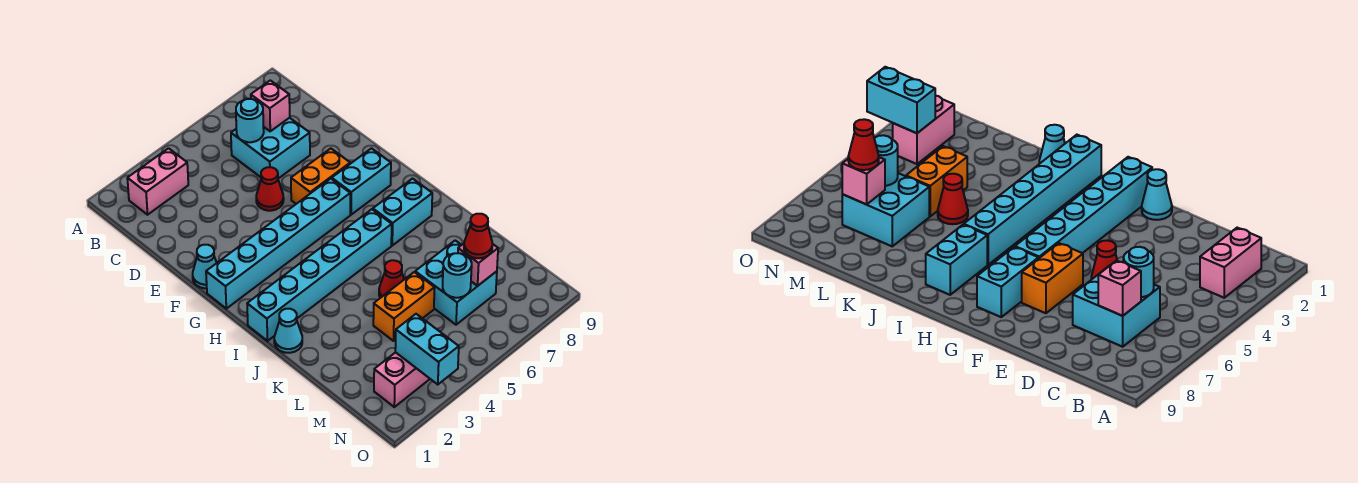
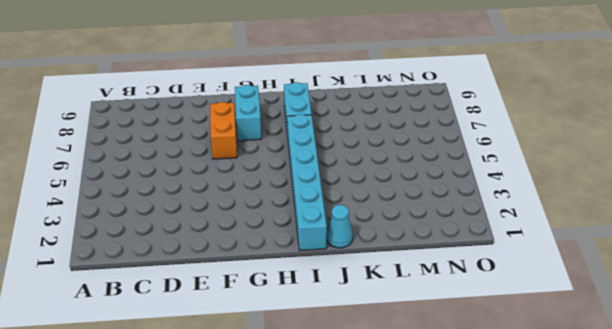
none -> pink brick B2:B3 level 1
none -> cyan brick C6:D7 level 1
none -> red cone E5 level 1

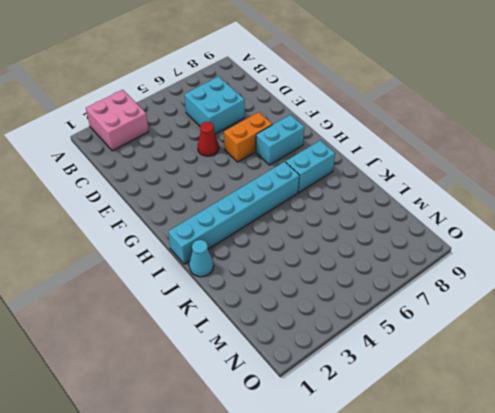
pink brick A2:B3 level 1 -> pink brick B2:B3 level 1
none -> cyan cone F1 level 1
none -> cyan brick G1:G6 level 1
none -> red cone K5 level 1

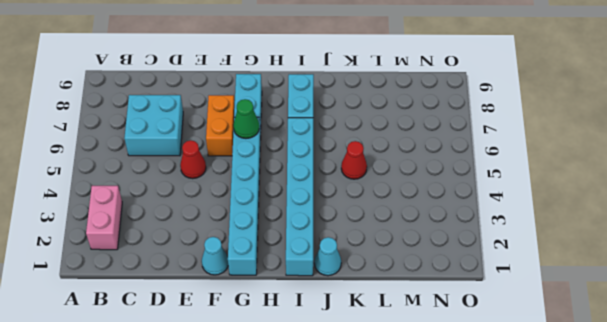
green cone G6 level 2 -> none
none -> orange brick L4:L5 level 1
none -> cyan brick L6:M7 level 1
none -> pink brick N2:N3 level 1

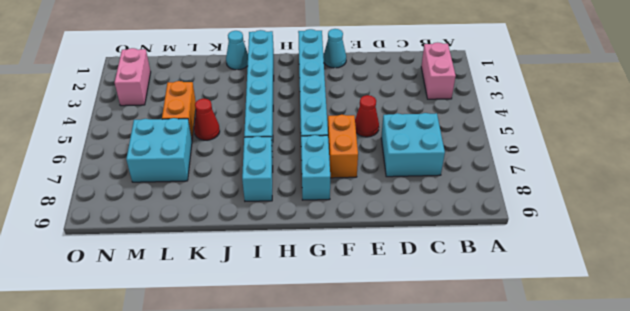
none -> cyan round brick C6 level 2
none -> pink brick C7 level 2
none -> cyan round brick M6 level 2

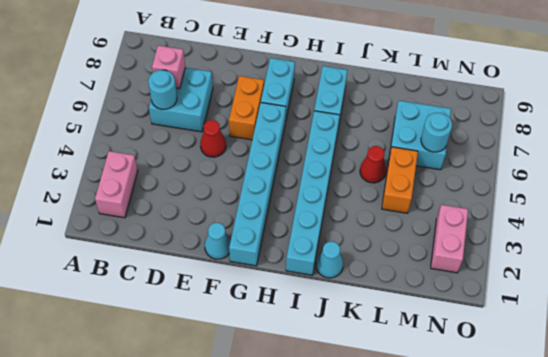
none -> pink brick M7 level 2
none -> cyan brick N3:O3 level 2
none -> red cone M7 level 3

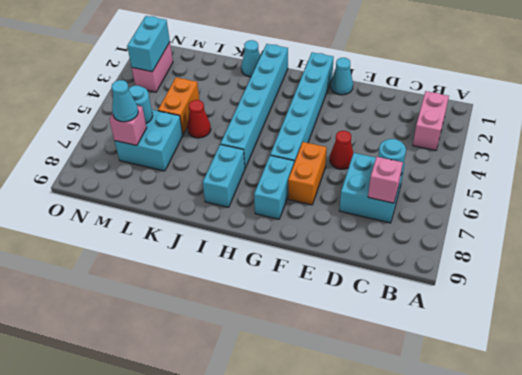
cyan cone M7 level 3 -> red cone M7 level 3
cyan brick N2:N3 level 2 -> cyan brick N3:O3 level 2

